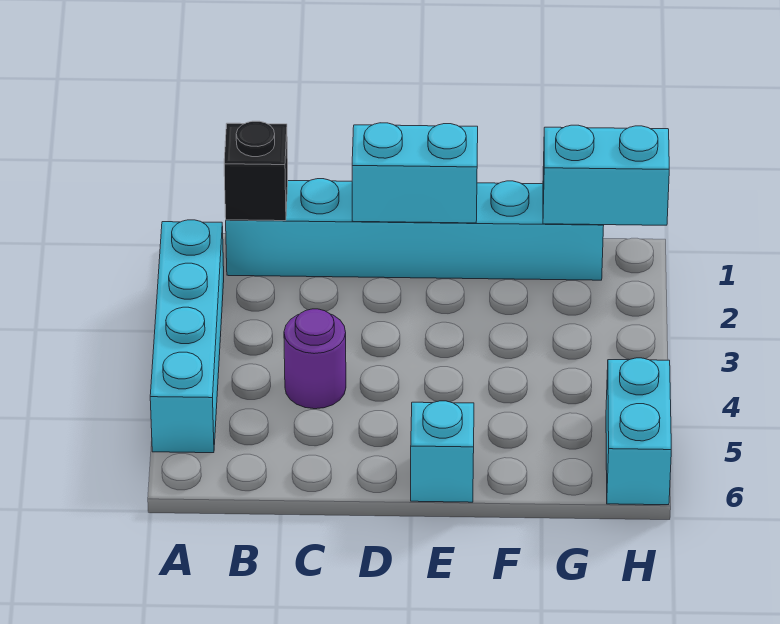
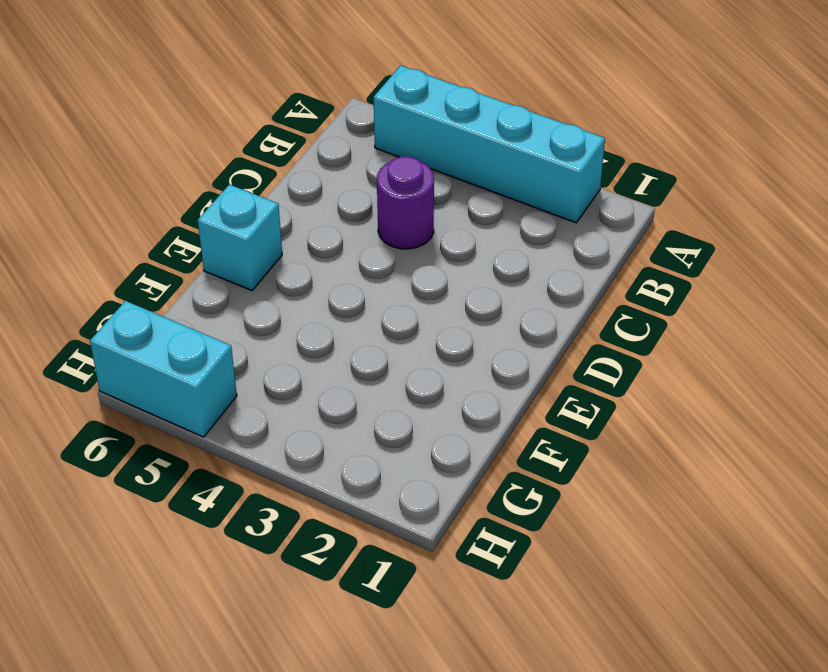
none -> cyan brick B1:G1 level 1
none -> black brick B1 level 2

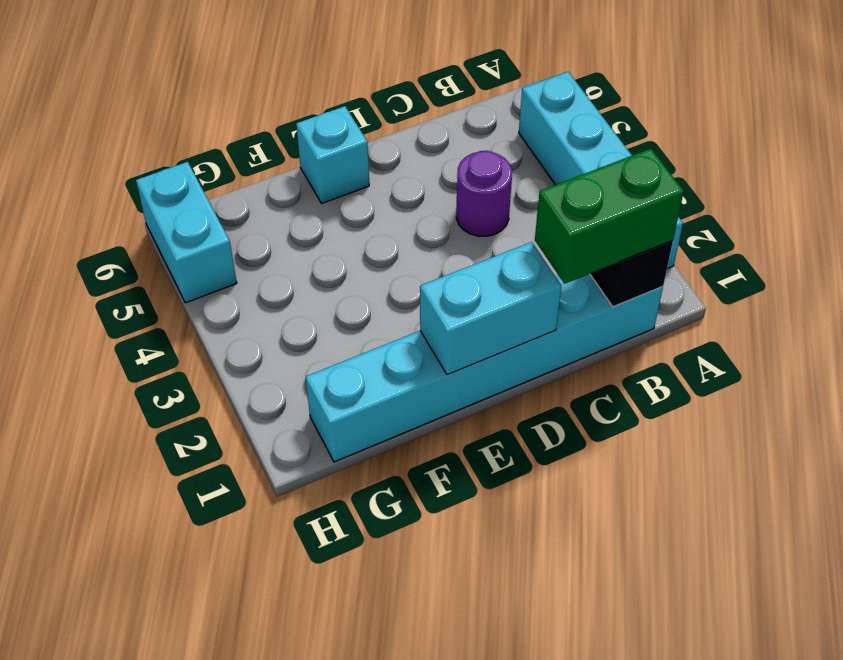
green brick B1:C1 level 3 -> none
none -> cyan brick G1:H1 level 2

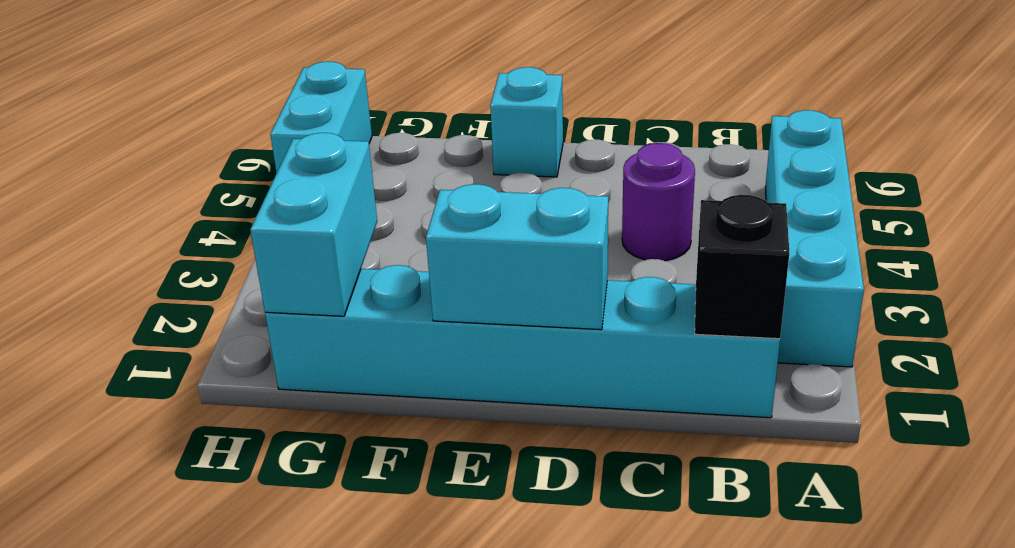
cyan brick G1:G2 level 2 -> cyan brick G1:H1 level 2

